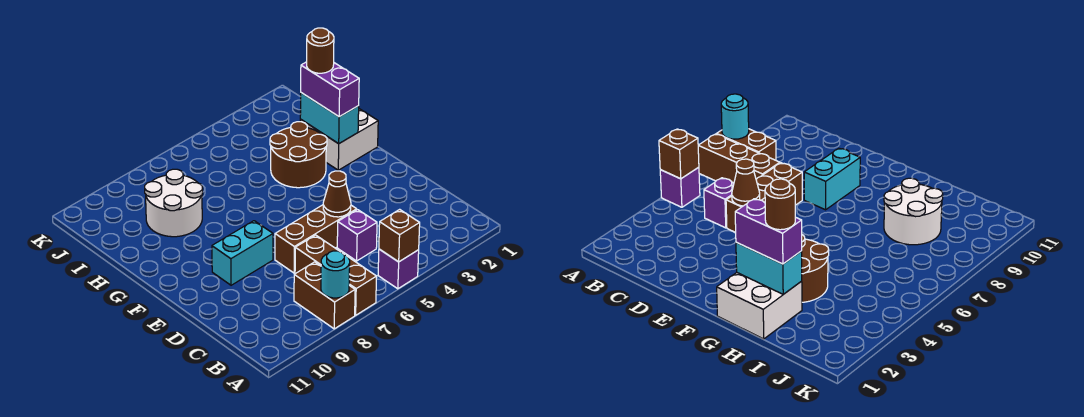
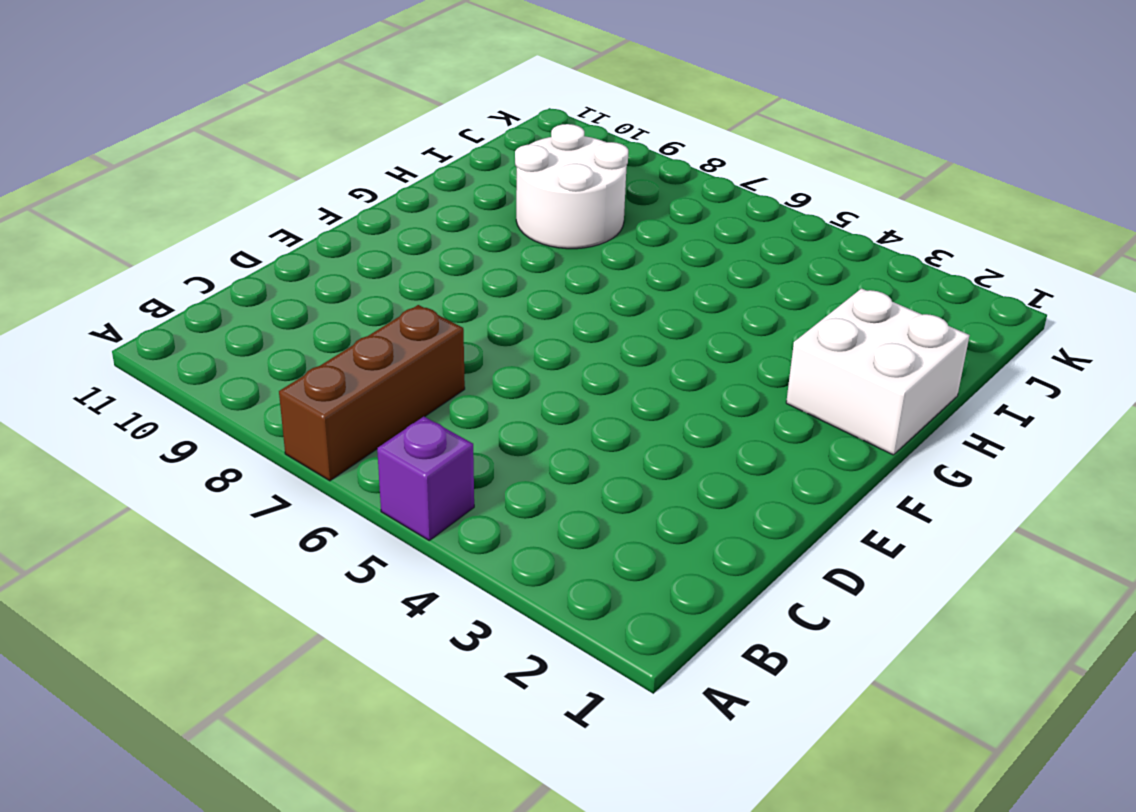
none -> brown brick A8:B8 level 1
none -> purple brick C5 level 1
none -> brown brick D5:D7 level 1

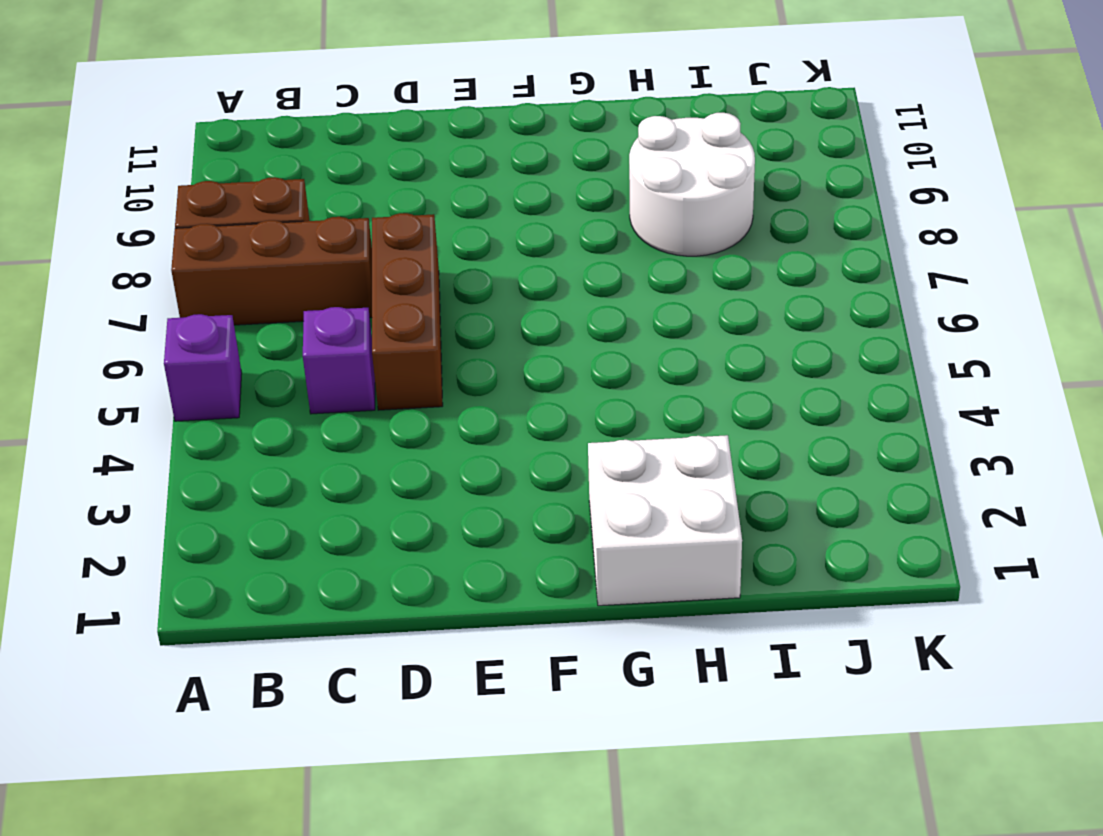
none -> cyan brick E8:E9 level 1
none -> brown round brick G3:H4 level 1
none -> brown brick A5 level 2

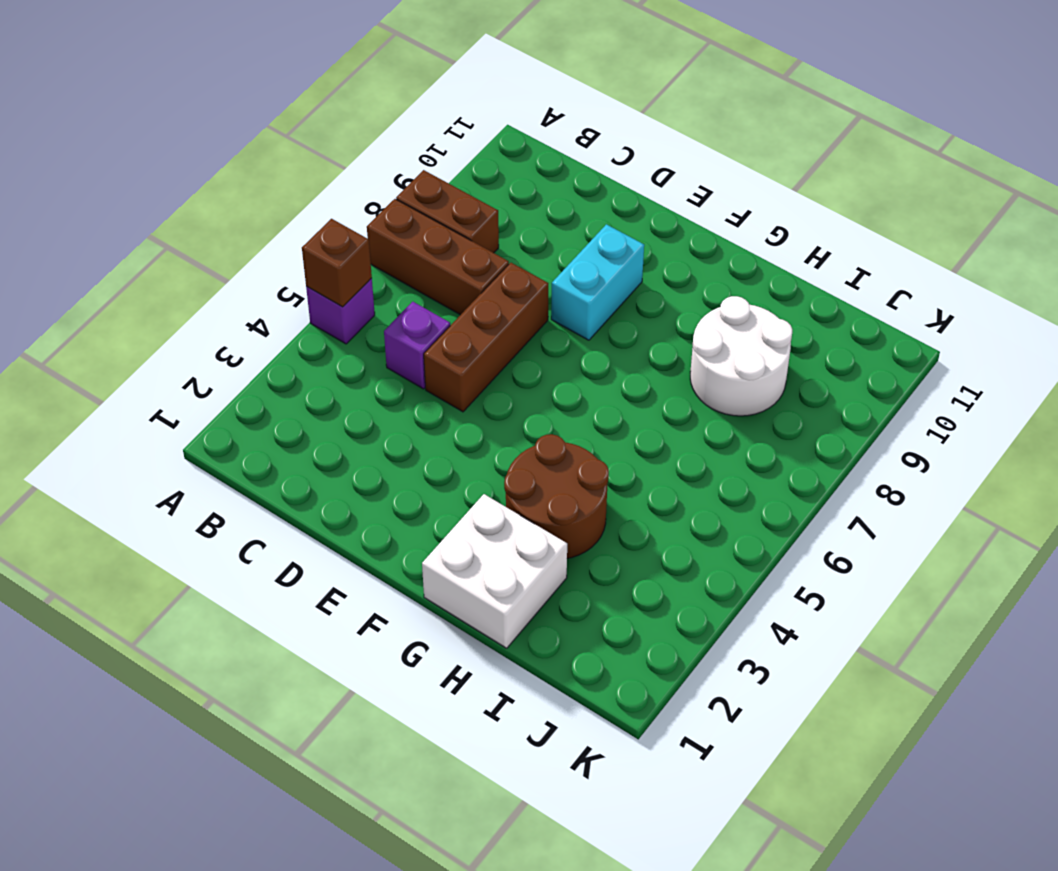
none -> cyan round brick A8 level 2
none -> brown cone D5 level 2
none -> cyan brick G2:H2 level 2

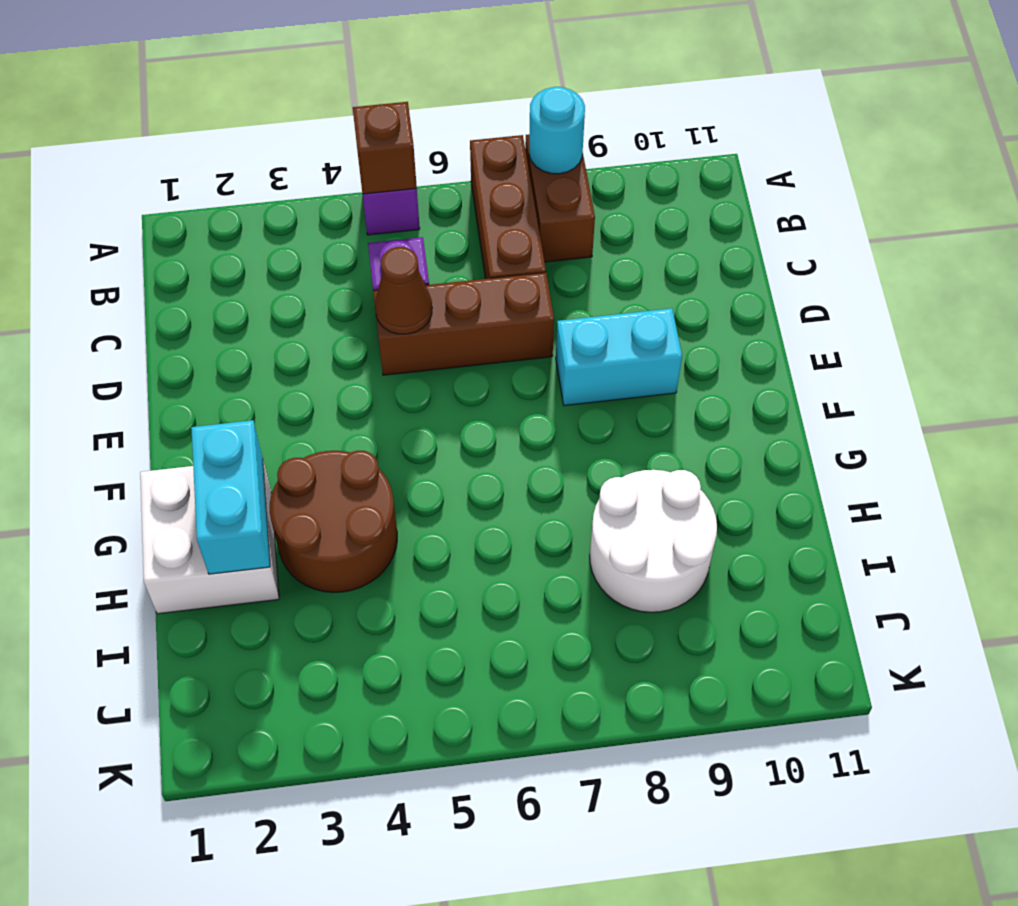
none -> purple brick G2:H2 level 3
none -> brown round brick H2 level 4

